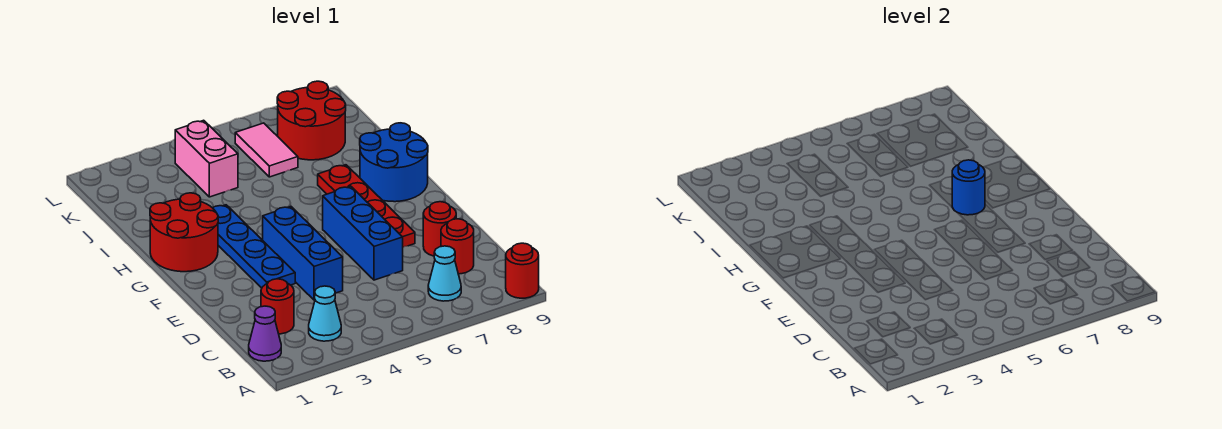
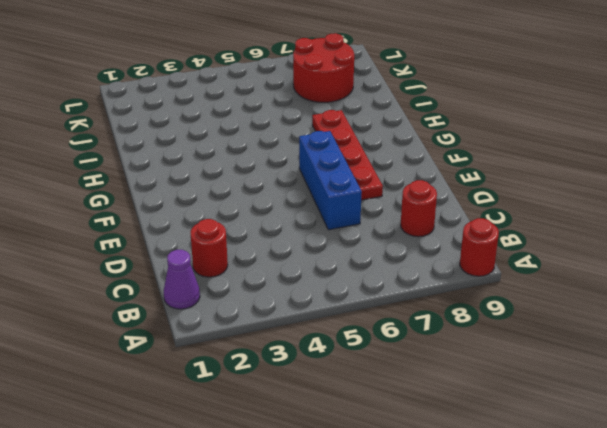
none -> cyan cone B3 level 1
none -> cyan cone B7 level 1
none -> blue brick D4:F4 level 1

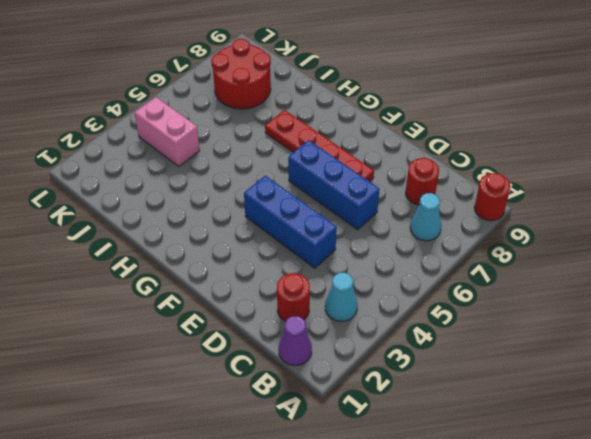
none -> red round brick D8 level 1
none -> blue plate E3:H3 level 1
none -> red round brick G1:H2 level 1

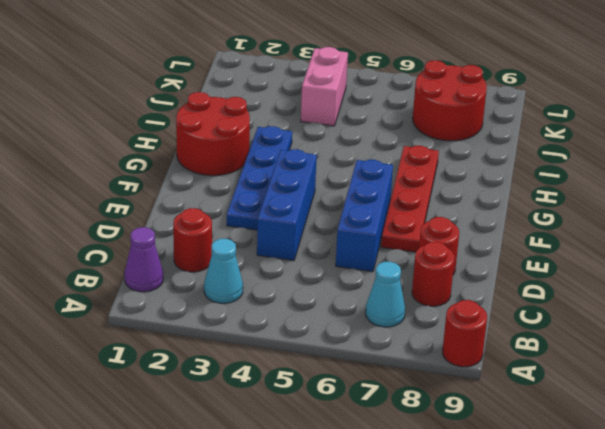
none -> blue round brick G8:H9 level 1
none -> pink tile J6:K6 level 1
none -> blue round brick G7 level 2

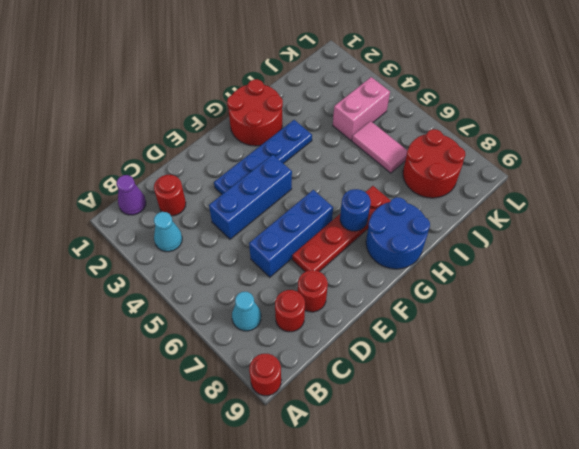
pink tile J5:J6 level 1 -> pink tile J6:K6 level 1

